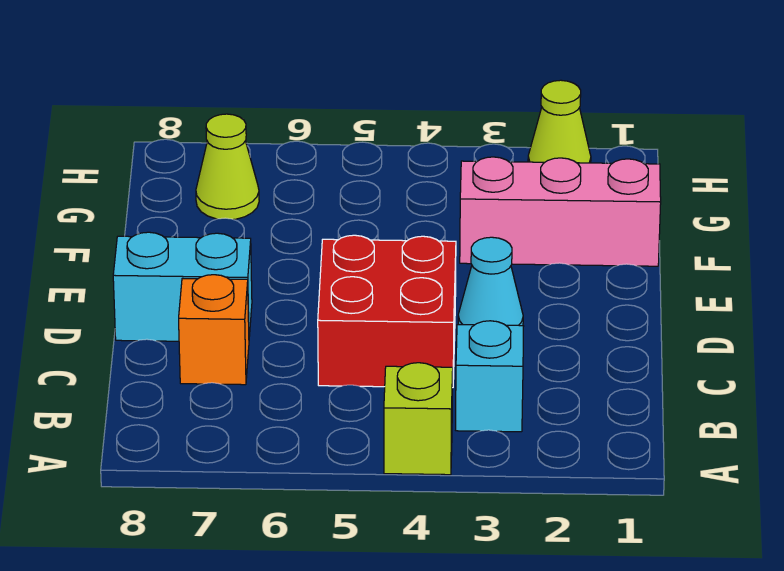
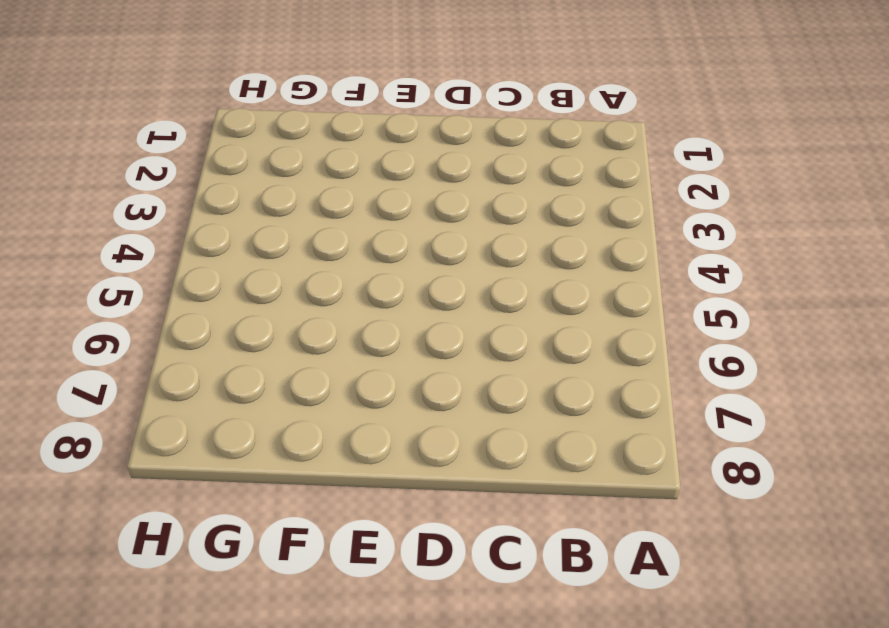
none -> lime brick A4 level 1
none -> cyan brick B3 level 1

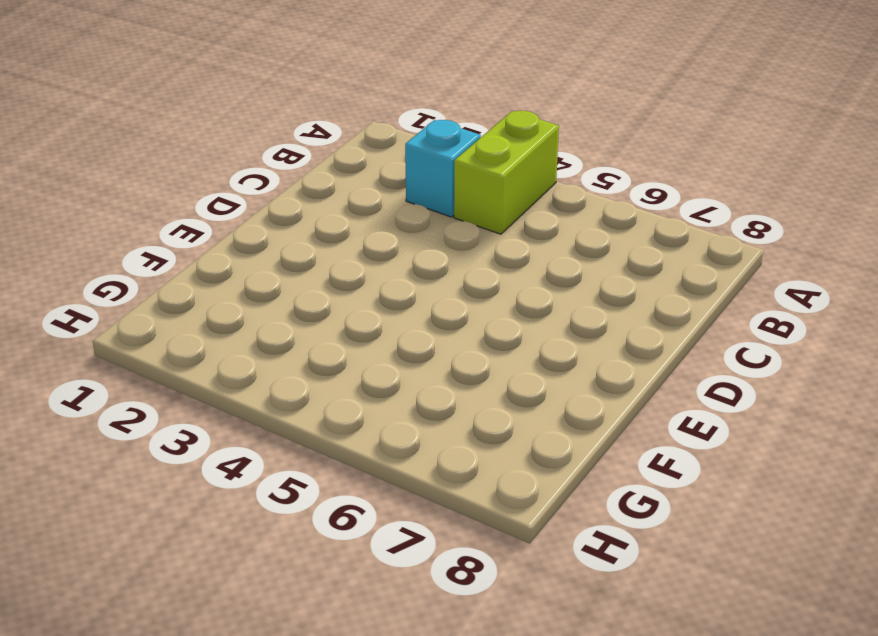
lime brick A4:B4 level 1 -> lime brick A4 level 1
none -> red brick C4:D5 level 1
none -> orange brick C7 level 1

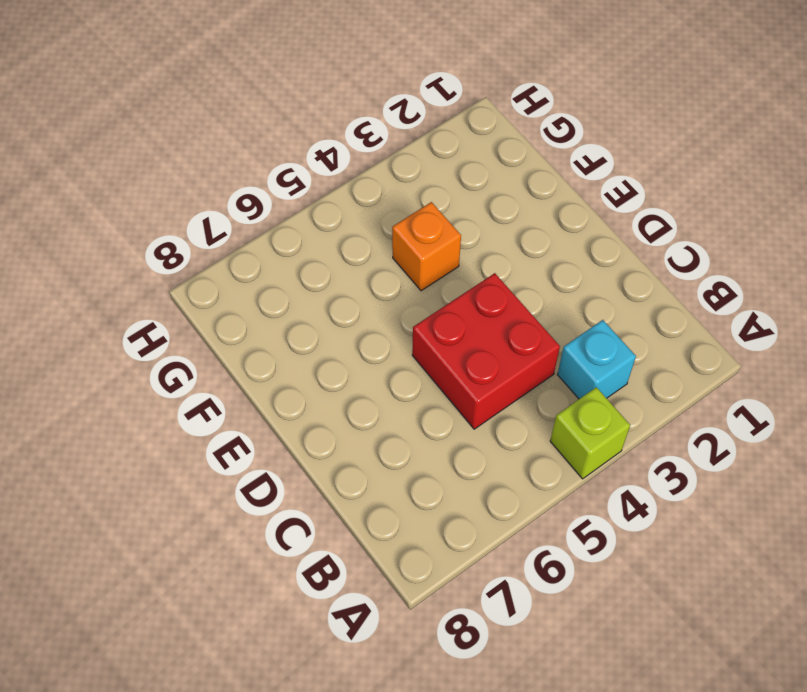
orange brick F4 level 1 -> orange brick C7 level 1
none -> cyan cone D3 level 1
none -> cyan brick D7:D8 level 1

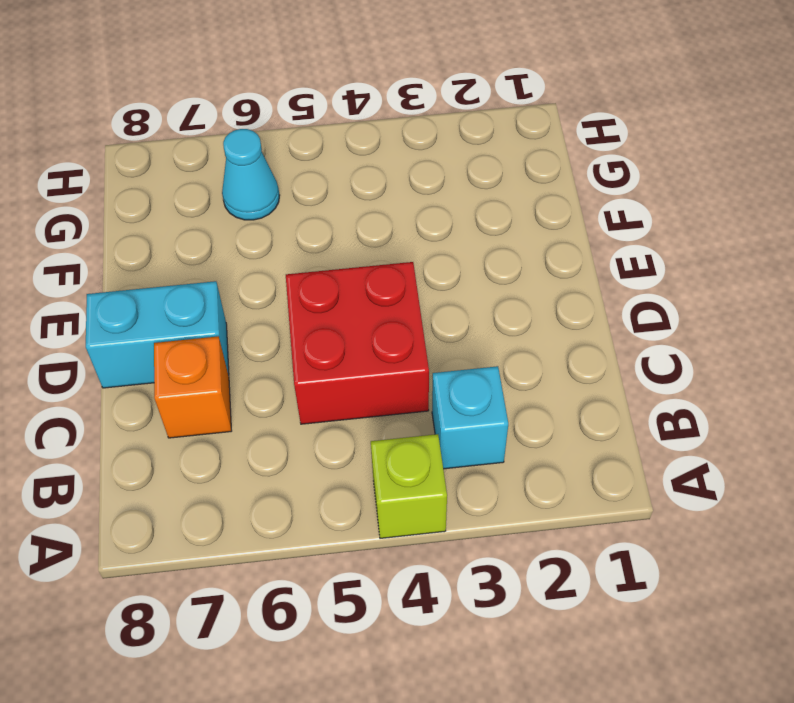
cyan cone G6 level 1 -> cyan cone D3 level 1
none -> pink brick F1:F3 level 1
none -> lime cone G7 level 1

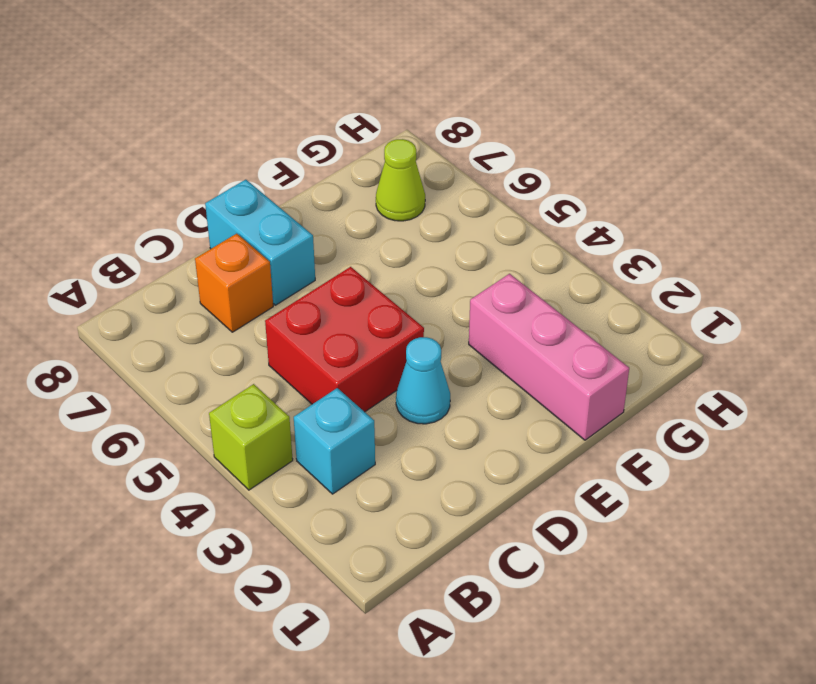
none -> lime cone H2 level 1

